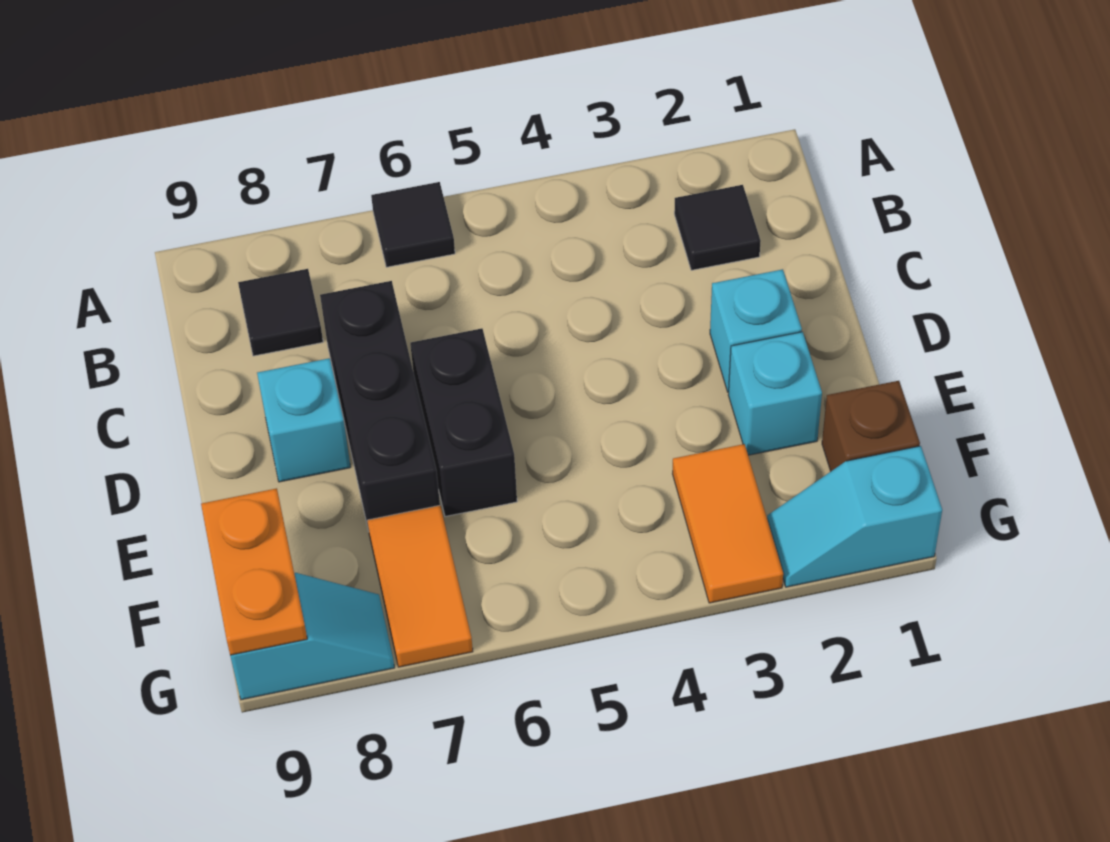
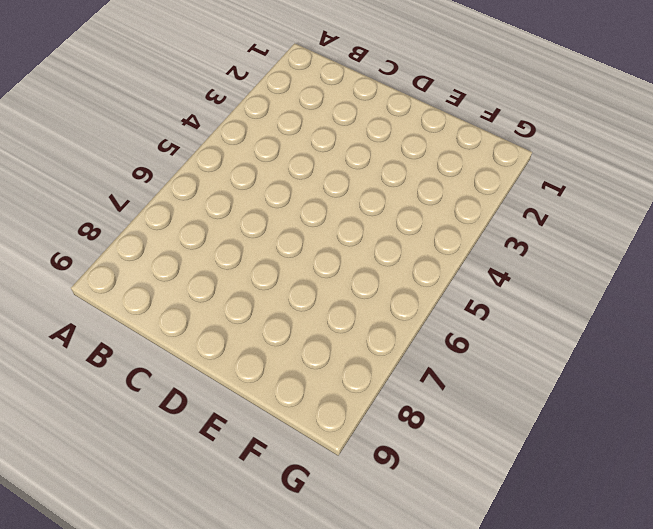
none -> black tile A6 level 1
none -> black tile B2 level 1
none -> black tile B8 level 1

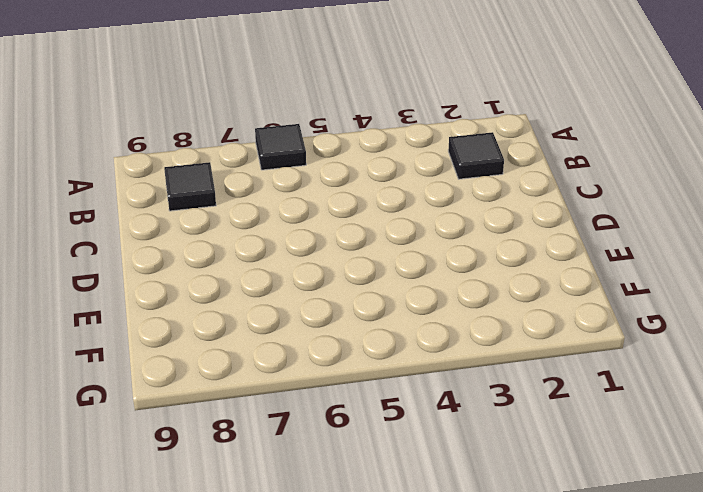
none -> black brick C7:E7 level 1
none -> cyan brick D2 level 1
none -> black brick D6:E6 level 1

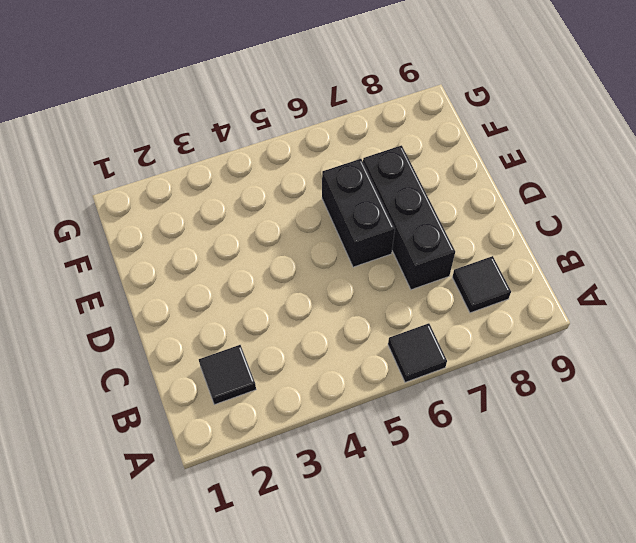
none -> cyan brick D2 level 1
none -> cyan brick D8 level 1
none -> cyan brick E2 level 1

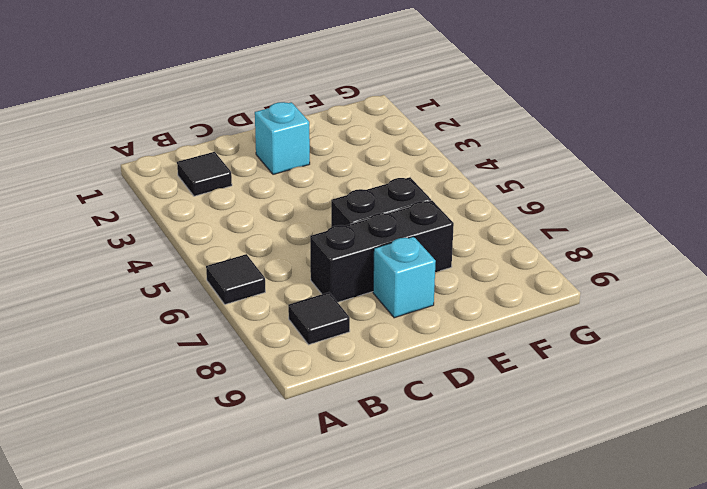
none -> cyan brick E2 level 1
none -> brown brick F1 level 1
none -> orange tile F3:G3 level 1

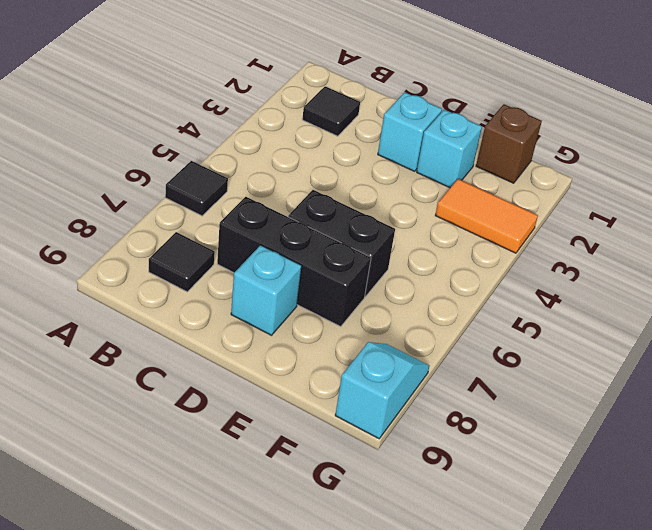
none -> orange tile F7:G7 level 1
none -> cyan slope G1:G2 level 1 top 1
none -> orange plate F9:G9 level 2

